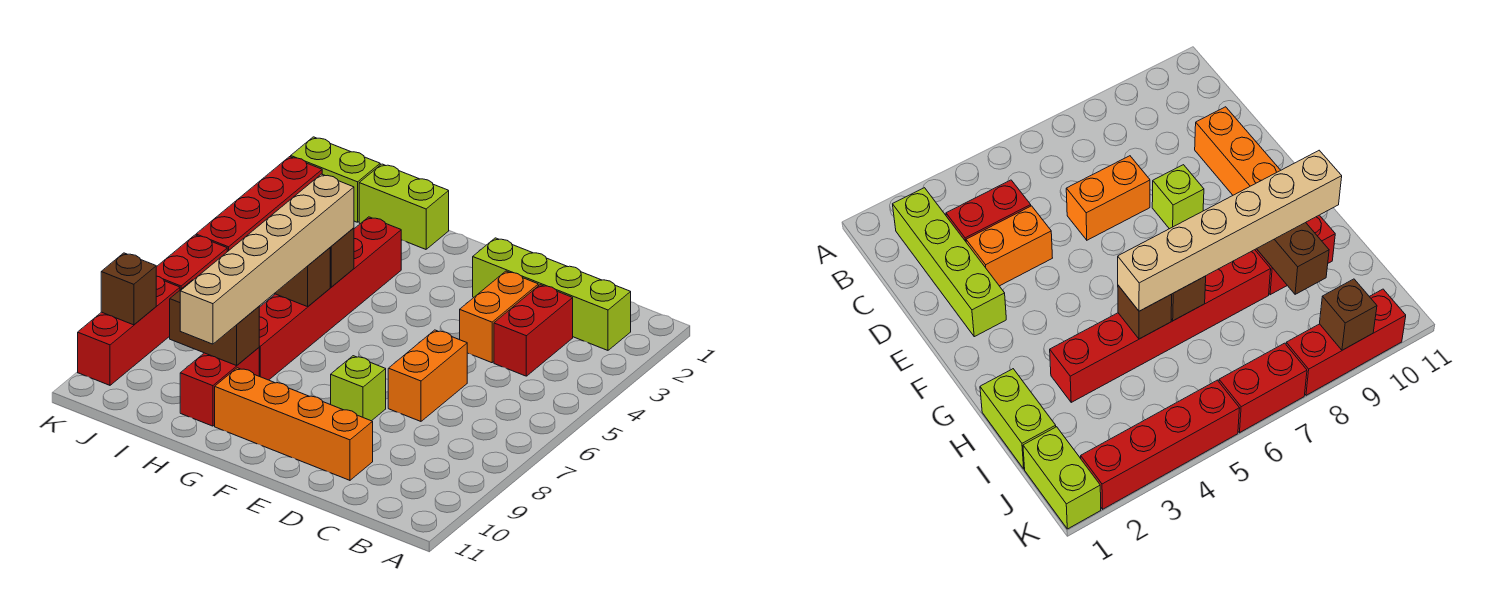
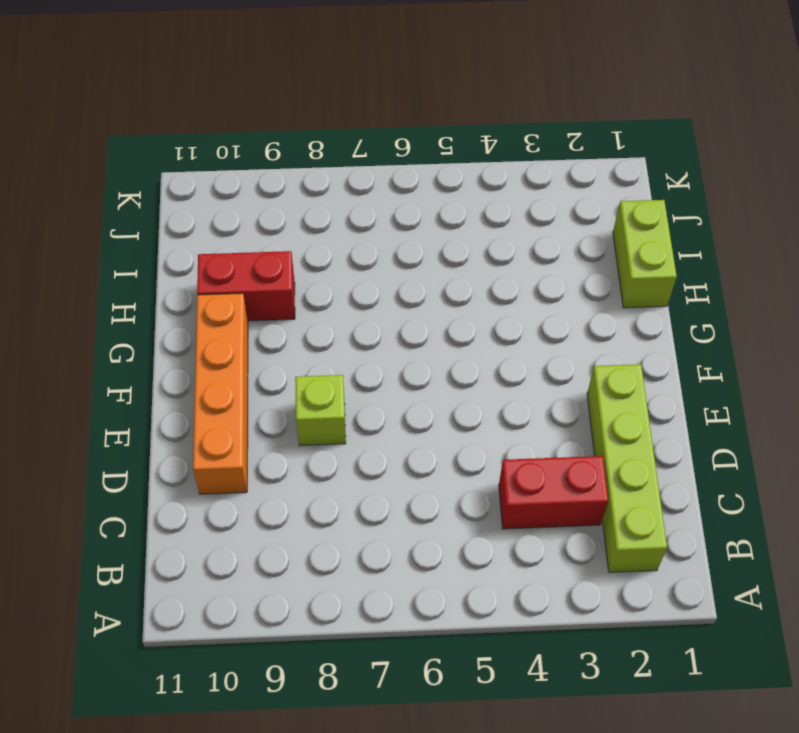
none -> orange brick D3:D4 level 1
none -> orange brick D6:D7 level 1
none -> red brick H3:H8 level 1

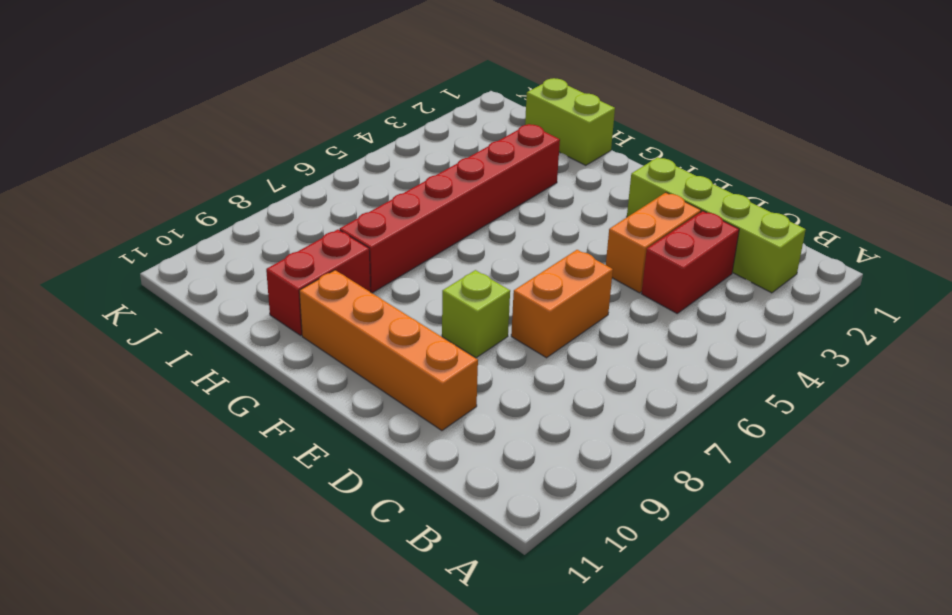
none -> lime brick J1:K1 level 1
none -> red brick K2:K5 level 1
none -> red brick K6:K7 level 1

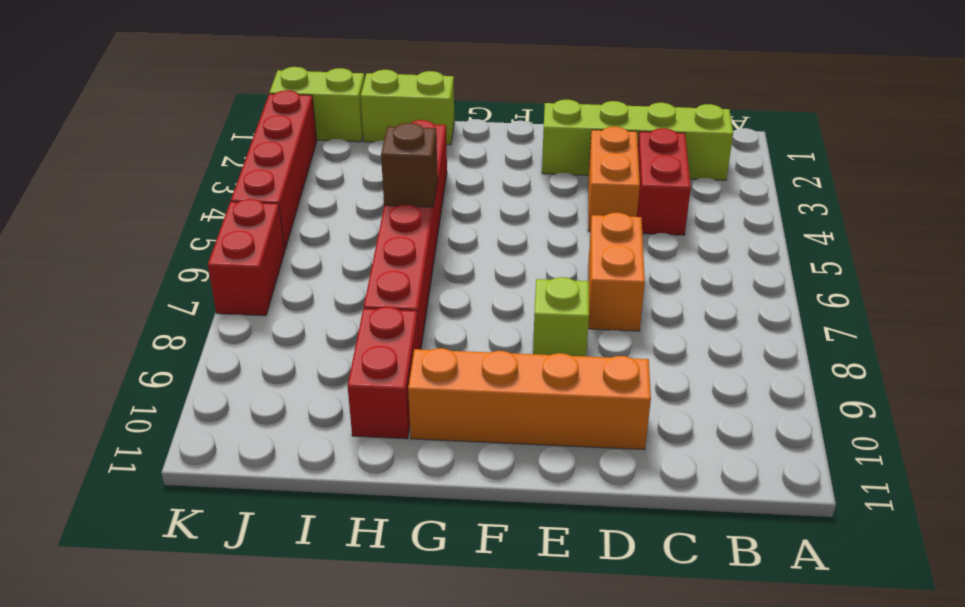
none -> red brick K8:K10 level 1
none -> brown brick H6 level 2
none -> brown brick H9:I9 level 2

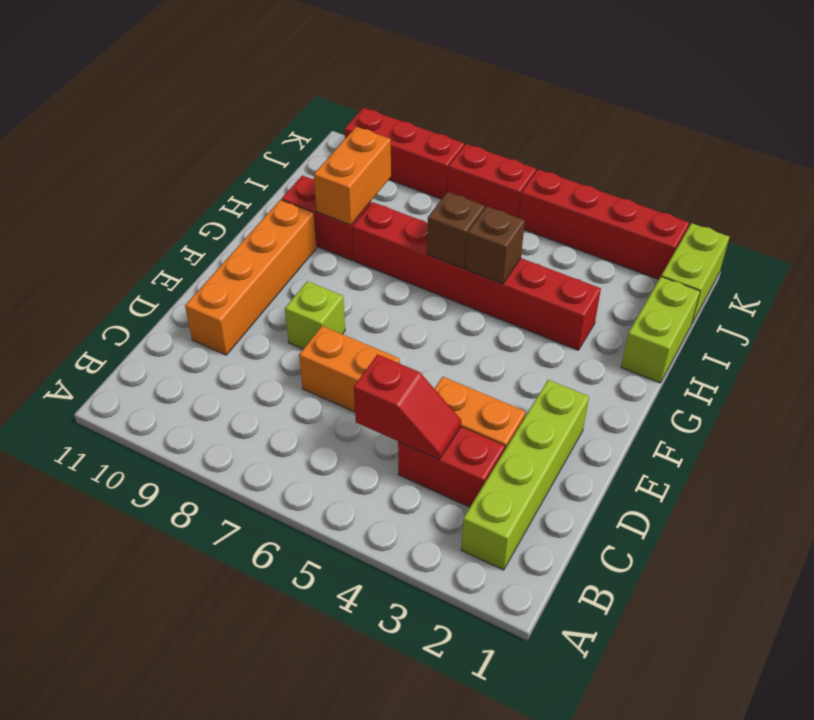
red slope C4:C5 level 2 top 5 -> none
orange brick H9:I9 level 2 -> brown brick H9:I9 level 2
none -> brown brick K9 level 2
none -> tan brick H5:H10 level 3

